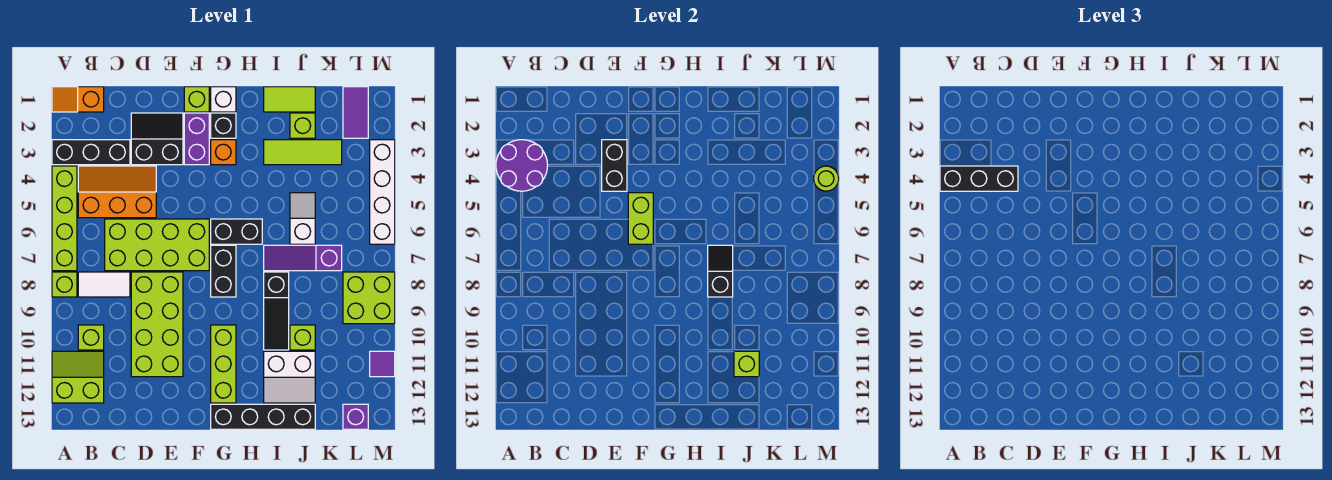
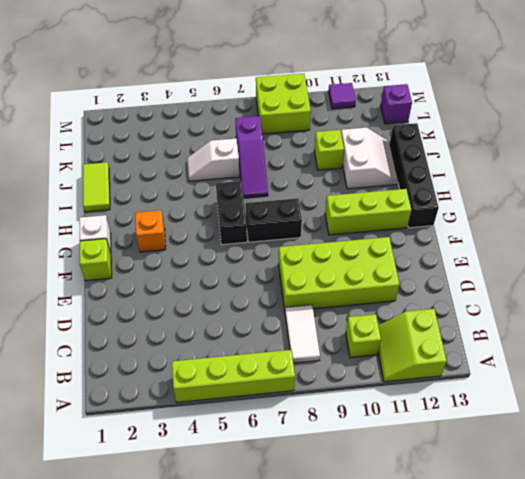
none -> orange slope A1:B1 level 1 top B
none -> black brick A3:C3 level 1
none -> lime brick A8 level 1
none -> orange slope B4:D5 level 1 top 5

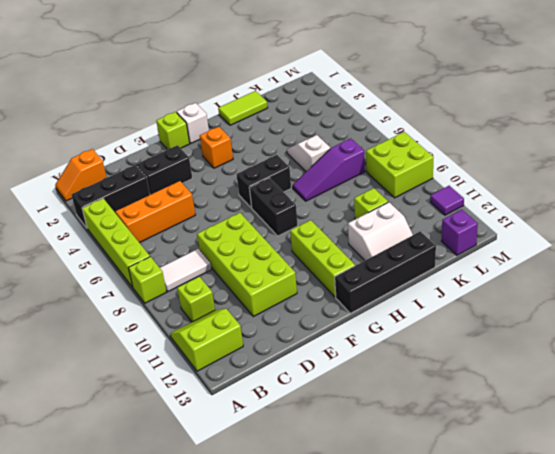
none -> lime brick C6:F7 level 1
none -> purple brick F2:F3 level 1
none -> black brick G2 level 1
none -> lime tile I3:K3 level 1

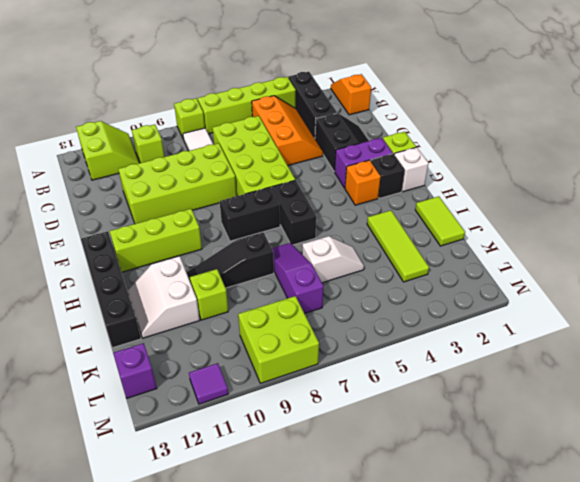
none -> lime brick J2 level 1
none -> purple tile L1:L2 level 1
none -> white brick M3:M6 level 1
none -> purple round brick A3:B4 level 2

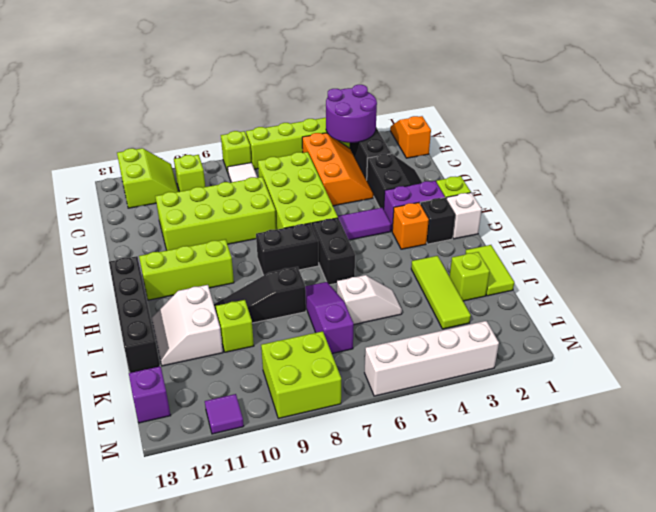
purple tile F4:F5 level 1 -> purple tile L1:L2 level 1
none -> black brick E3:E4 level 2
none -> lime brick F5:F6 level 2
none -> black slope I7:I8 level 2 top 8
none -> lime brick J11 level 2

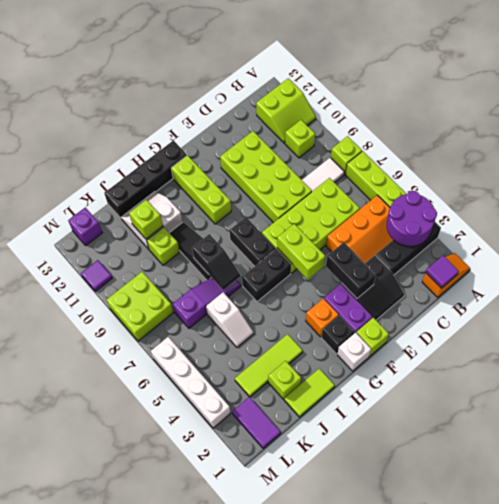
purple tile B1 level 2 -> none
none -> lime round brick M4 level 2
none -> black brick A4:C4 level 3

